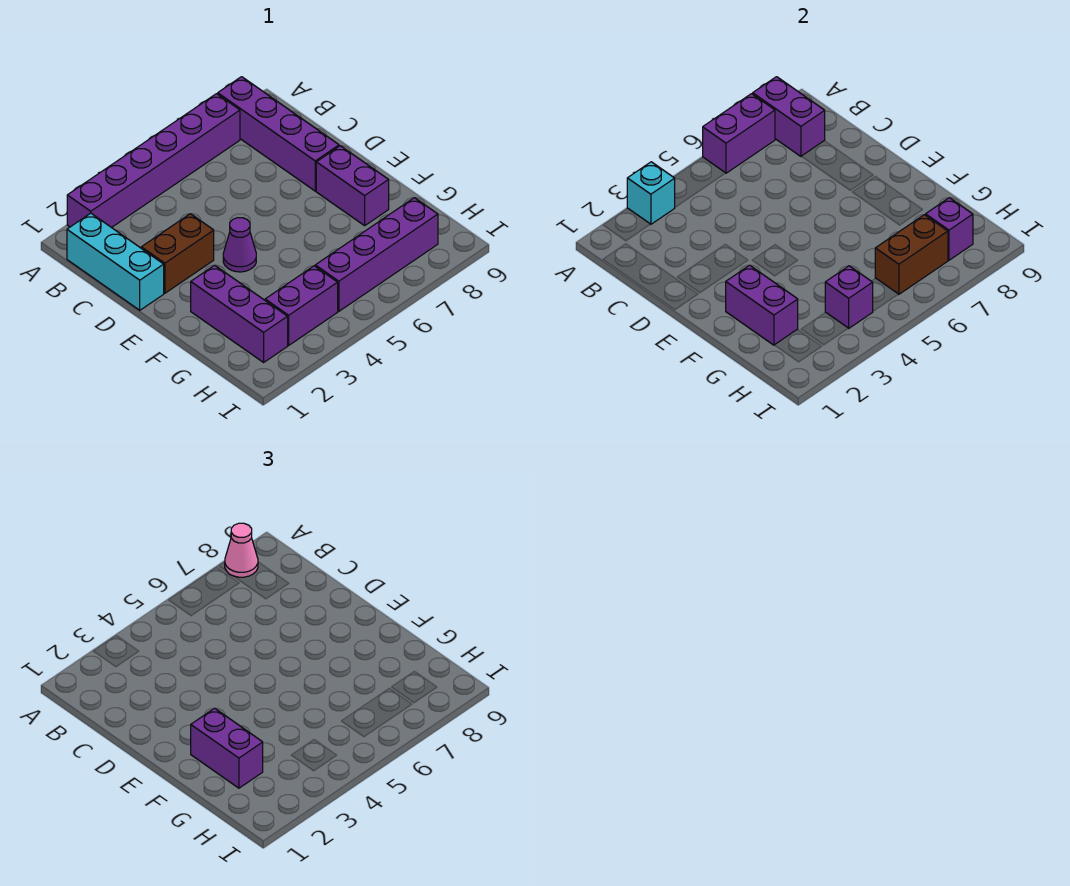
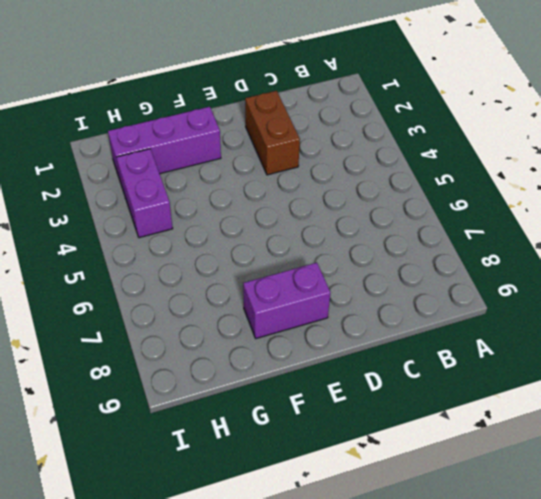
none -> purple brick A2:A7 level 1
none -> purple brick A8:D8 level 1
none -> cyan brick B1:D1 level 1

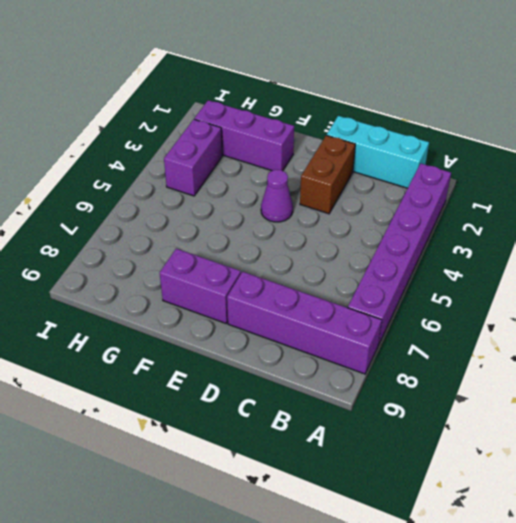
none -> purple brick H5:H8 level 1
none -> cyan brick A3 level 2
none -> purple brick A6:A7 level 2

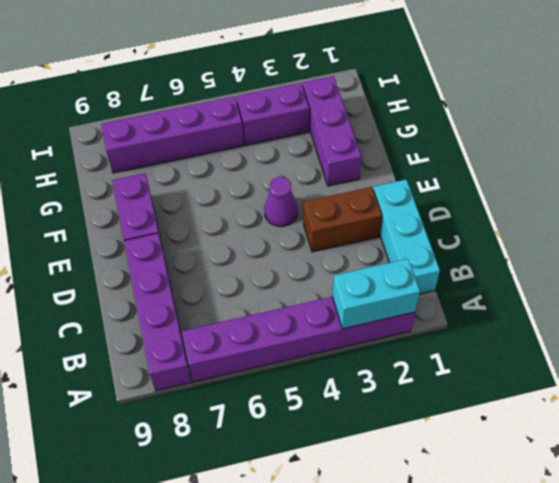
cyan brick A2:A3 level 2 -> cyan brick A3 level 2
none -> purple brick A6:A7 level 2
none -> purple brick A8:B8 level 2
none -> purple brick F2:G2 level 2

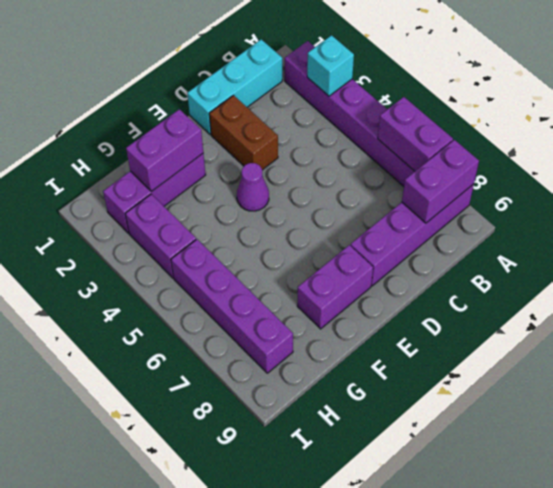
none -> purple brick H4 level 2
none -> brown brick H6:H7 level 2
none -> purple brick H8 level 2

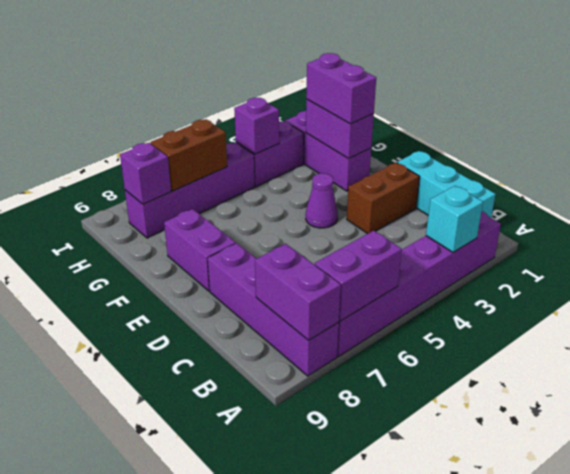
none -> pink cone A8 level 3

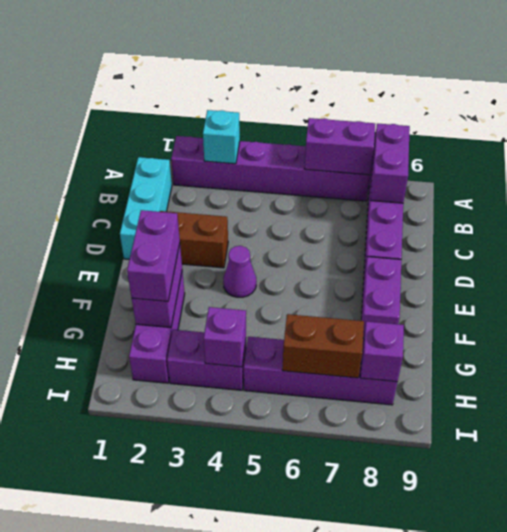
none -> pink cone A8 level 3

